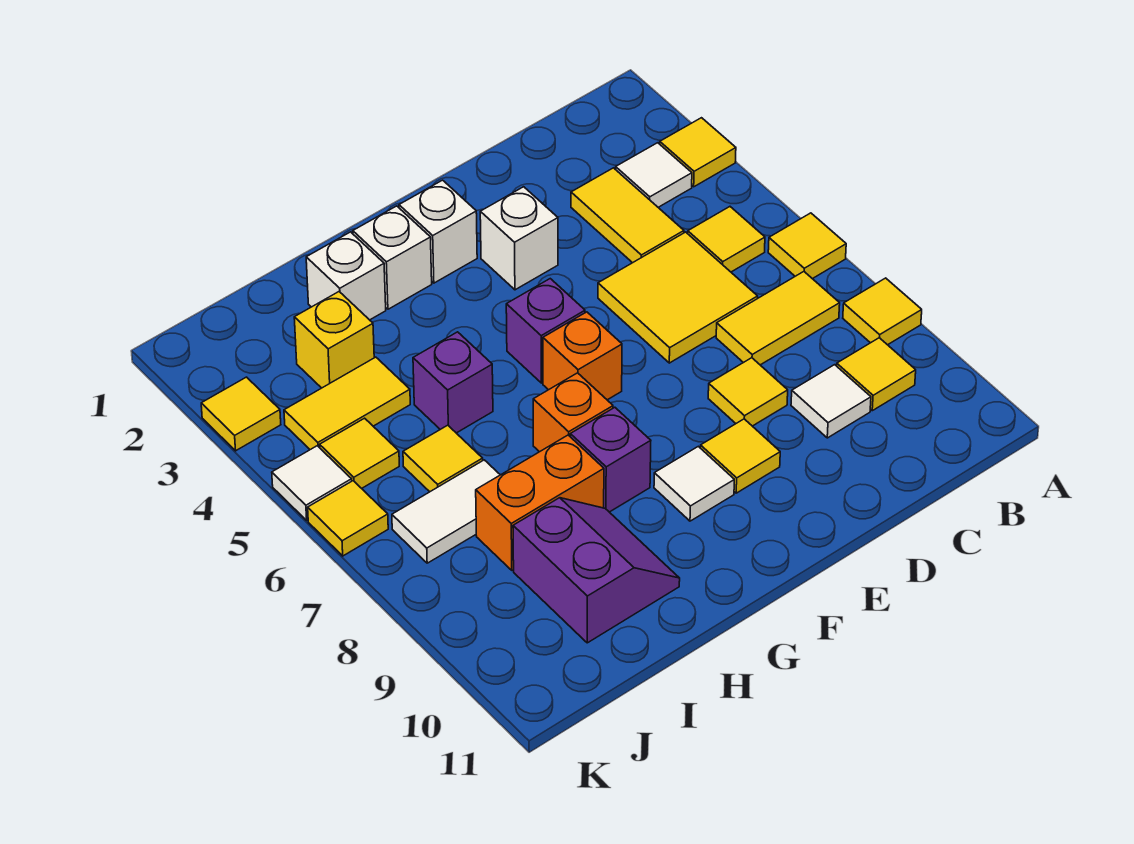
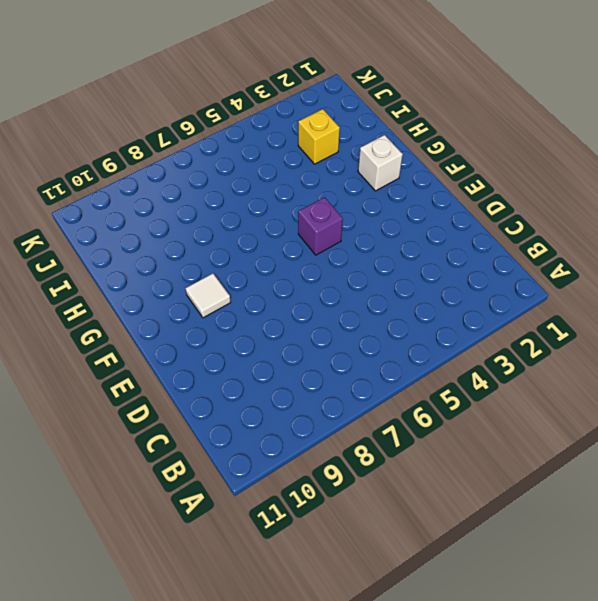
none -> yellow tile A3 level 1
none -> yellow tile A6 level 1
none -> yellow tile A8 level 1
none -> white tile B3 level 1

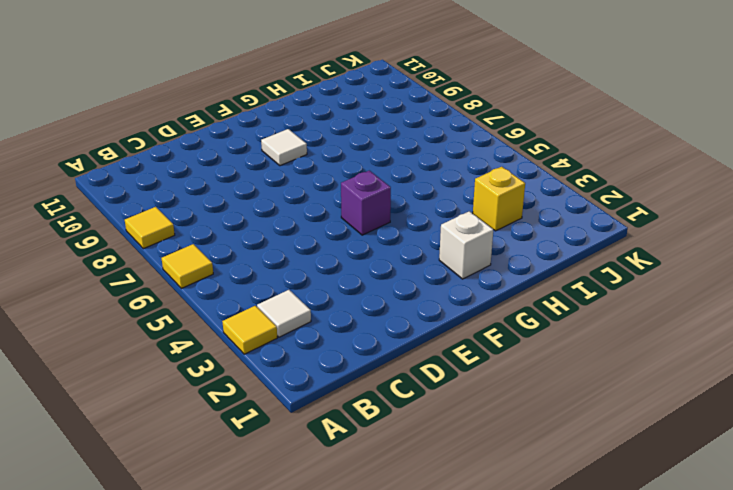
none -> yellow tile B5 level 1
none -> yellow tile B7:C7 level 1
none -> yellow tile B9 level 1
none -> yellow tile C3:C4 level 1

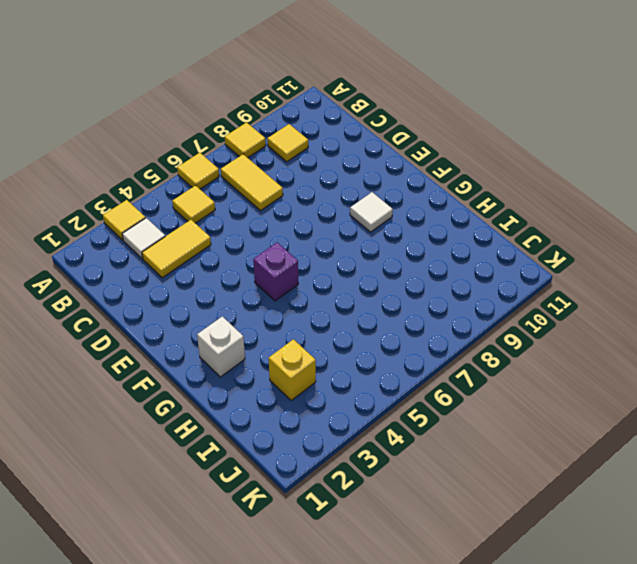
none -> yellow tile C5:D6 level 1
none -> white tile C9 level 1
none -> yellow tile D8 level 1
none -> white brick E3 level 1

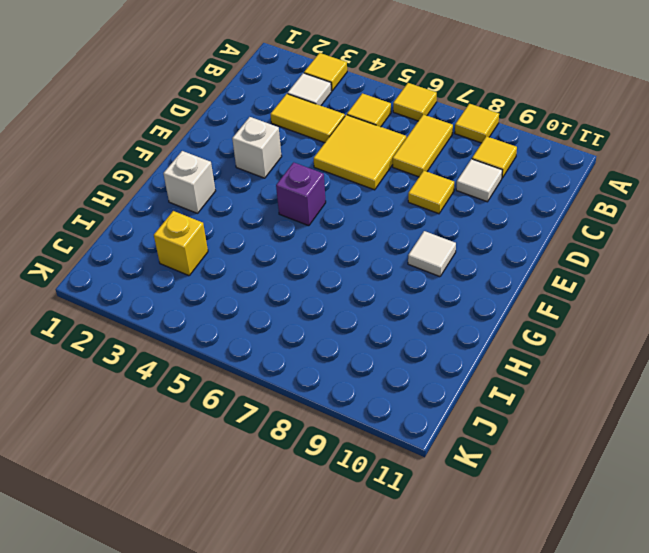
none -> yellow tile E9 level 1
none -> white brick F2 level 1
none -> orange brick F6 level 1
none -> orange brick G7 level 1

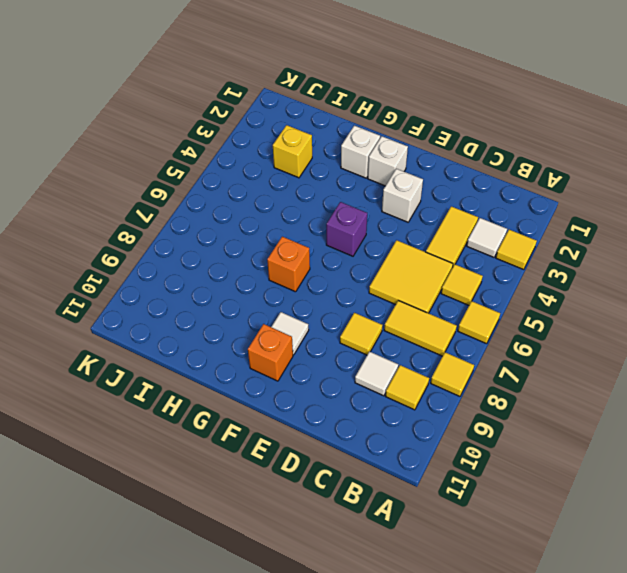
orange brick F10 level 1 -> orange brick F6 level 1
none -> yellow tile E9 level 1
none -> purple brick G8 level 1
none -> white brick H2 level 1
none -> purple brick H5 level 1

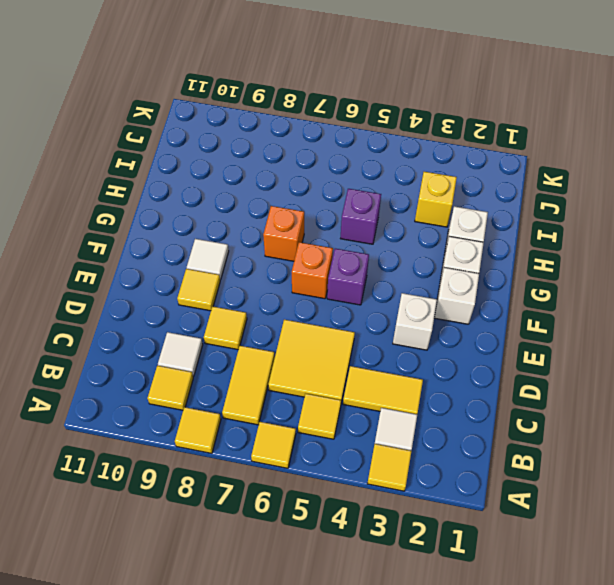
none -> purple brick G8 level 1
none -> orange brick H8:I8 level 1
none -> purple slope H9:I10 level 1 top I
none -> yellow tile I4:J4 level 1

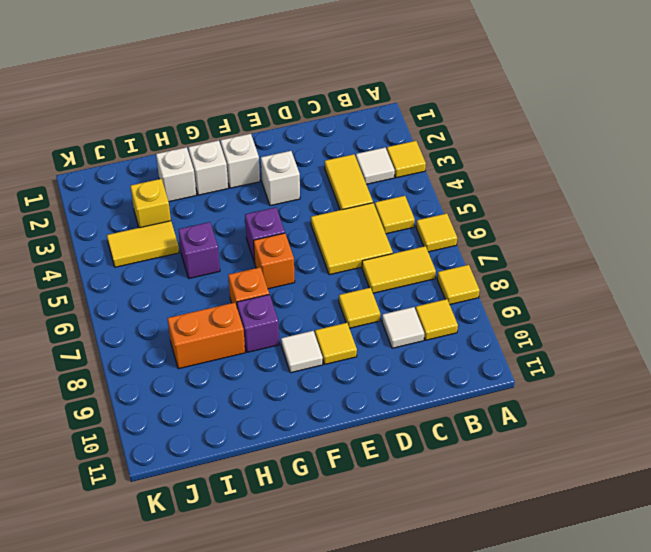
none -> purple slope H9:I10 level 1 top I
none -> yellow tile I6 level 1
none -> white tile I7:J7 level 1
none -> yellow tile J5 level 1

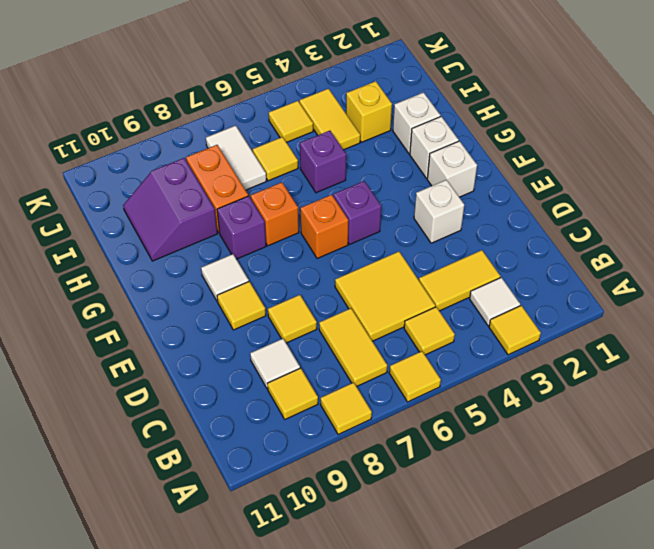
purple slope H9:I10 level 1 top 9 -> purple slope H9:I10 level 1 top I
none -> yellow tile K3 level 1
none -> white tile K5 level 1
none -> yellow tile K6 level 1

